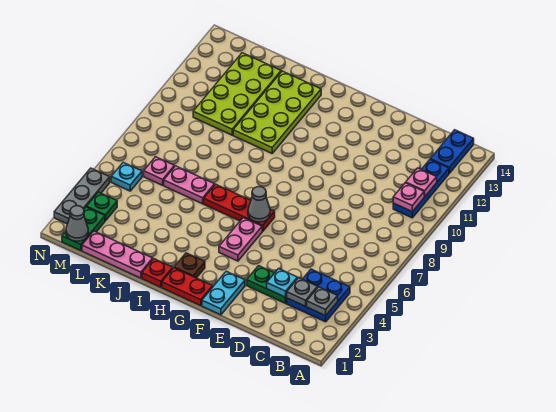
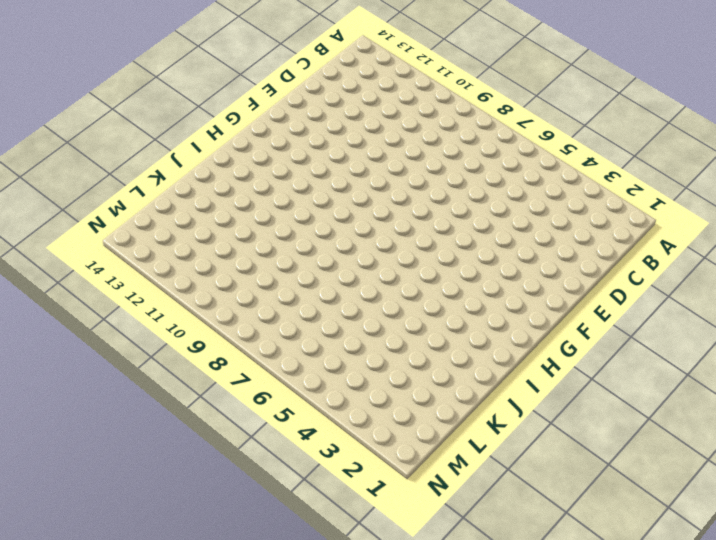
none -> blue plate B3:C4 level 1
none -> blue plate B10:B12 level 1
none -> blue plate B13:B14 level 1

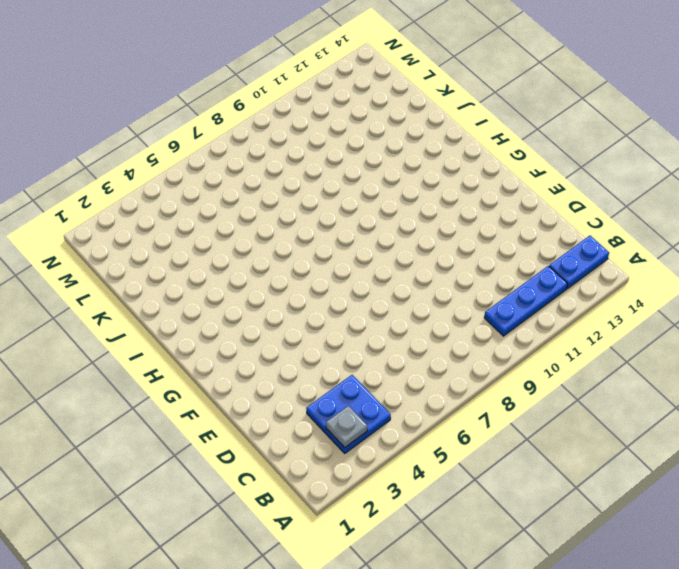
none -> green plate D3:E3 level 1
none -> cyan plate F1:F2 level 1
none -> red plate G1:H1 level 1

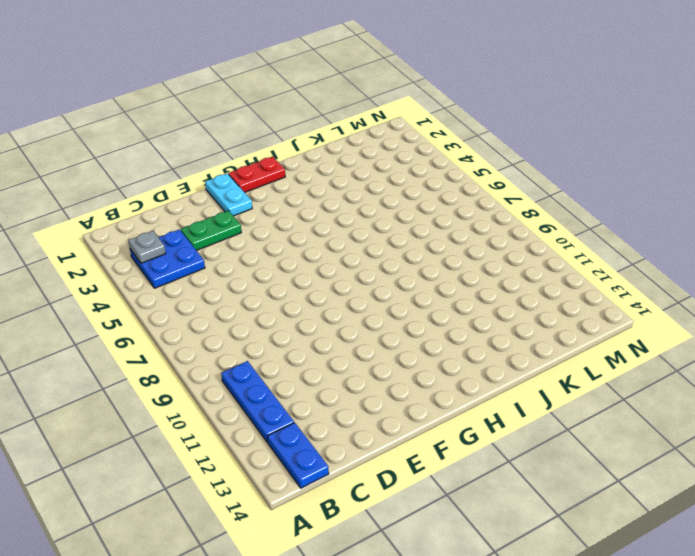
none -> pink plate G4:G5 level 1
none -> red plate G6:I6 level 1
none -> brown plate H2 level 1

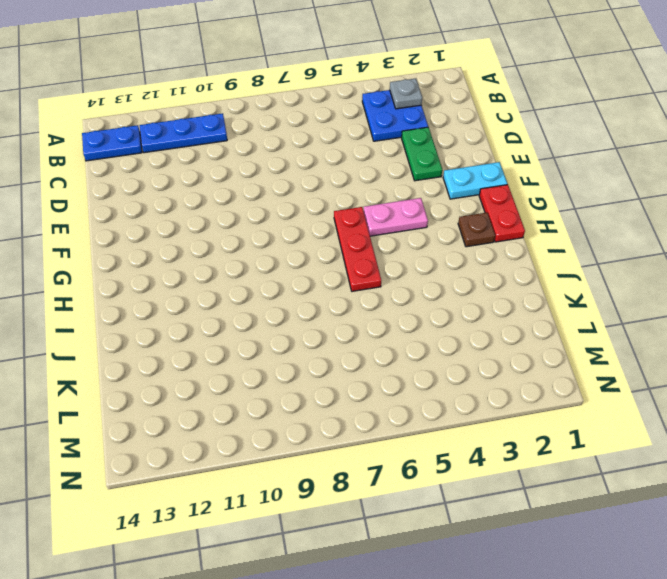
none -> red plate I1 level 1
none -> lime plate I10:J13 level 1
none -> pink plate J1:L1 level 1

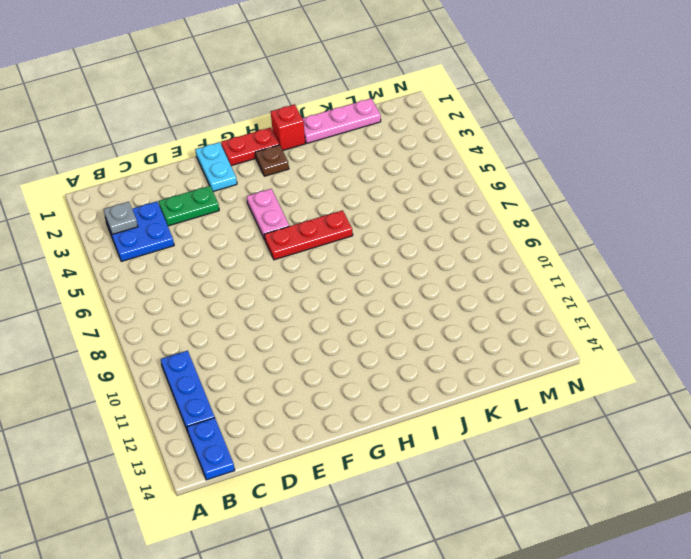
red brick I1 level 1 -> red plate I1 level 1
none -> lime plate I10:J13 level 1
none -> pink plate J6:K6 level 1
none -> lime plate K10:L13 level 1

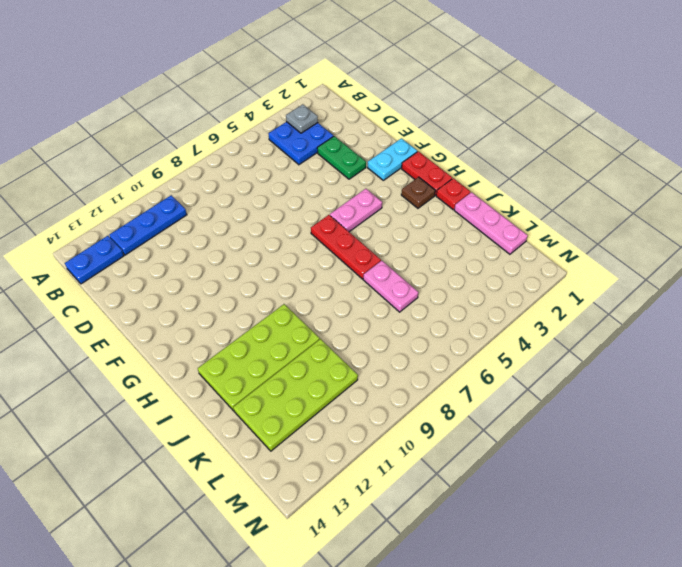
none -> pink plate L6 level 1
none -> green plate M1:M2 level 1
none -> green plate M3 level 1

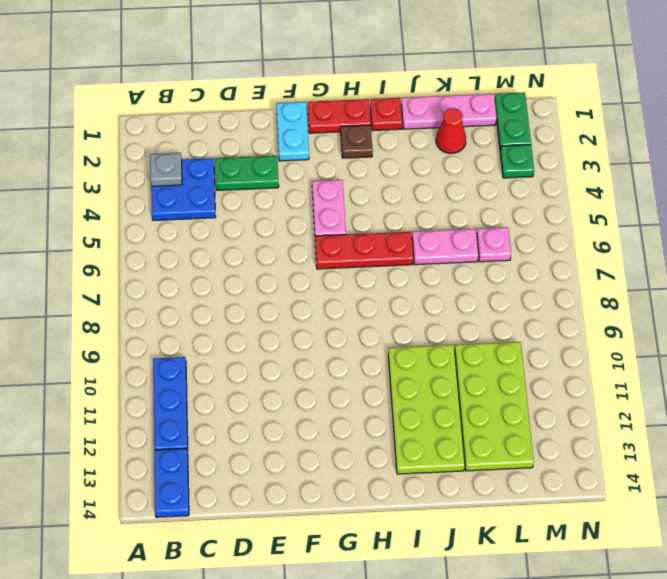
red cone K2 level 1 -> none
none -> cyan plate M5 level 1
none -> grey plate N2:N4 level 1
none -> pink plate B10 level 2

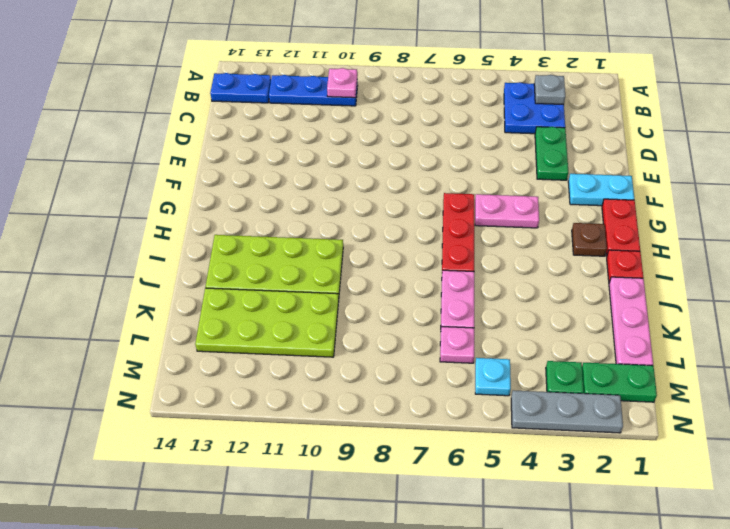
none -> pink plate B11 level 2
none -> grey plate C3 level 2
none -> cyan plate D3 level 2

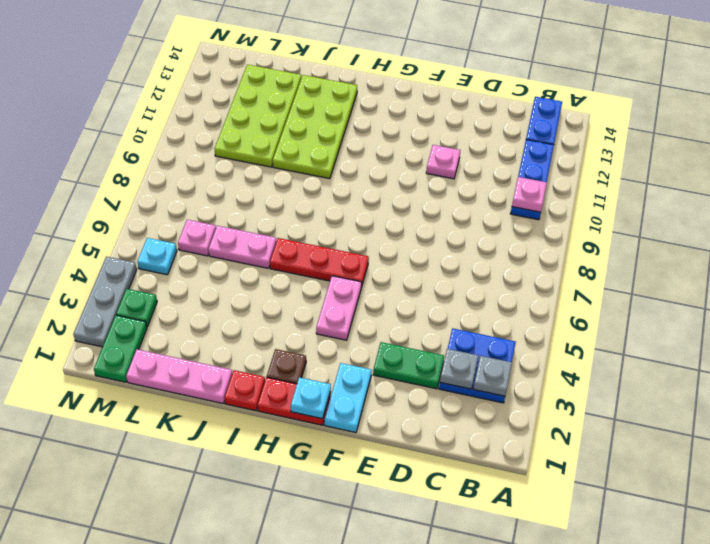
pink plate E11 level 1 -> pink plate B11 level 2
cyan plate G1 level 2 -> cyan plate D3 level 2
none -> grey cone G6 level 2
none -> grey cone M1 level 2

